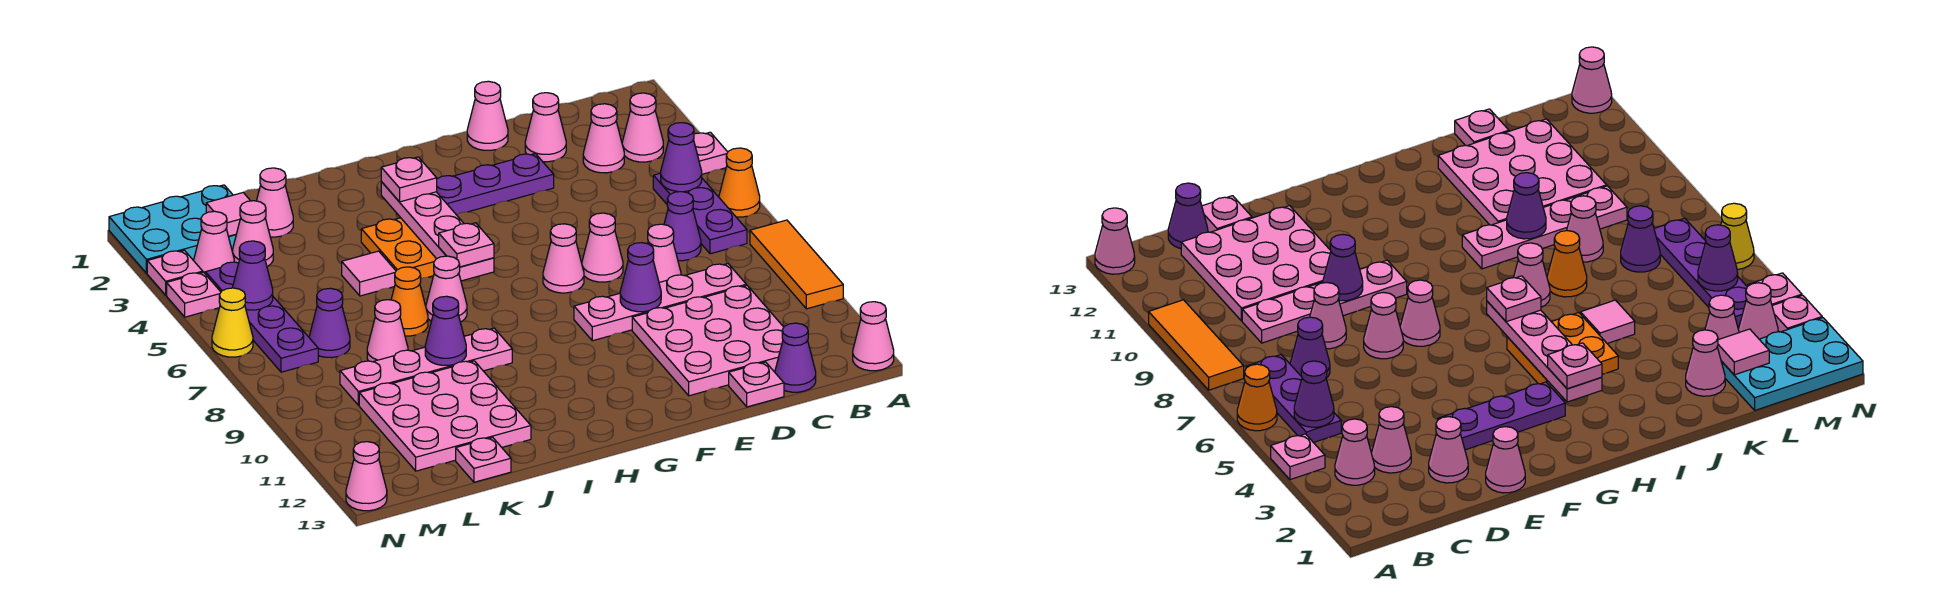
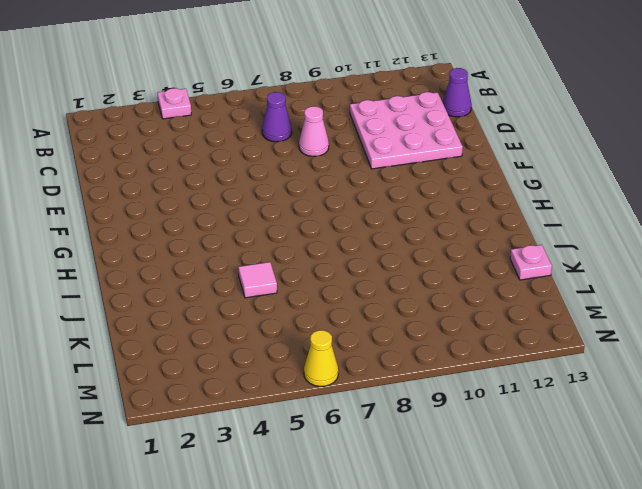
none -> orange cone A6 level 1
none -> orange tile A8:A10 level 1
none -> pink cone A13 level 1
none -> pink cone B3 level 1

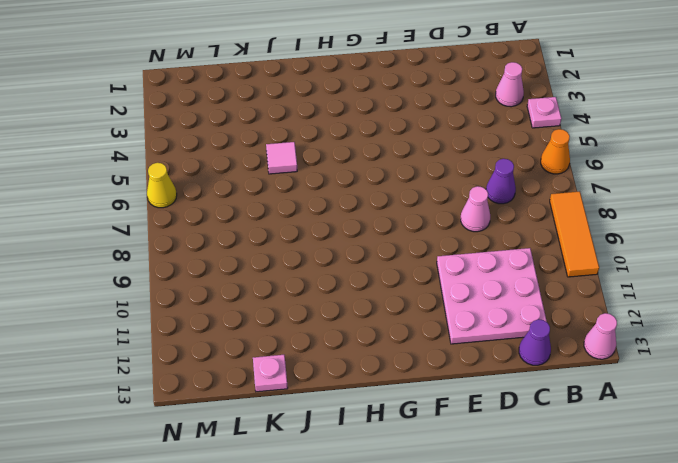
none -> purple plate B5:B7 level 1
none -> pink cone C3 level 1
none -> pink plate C9:F9 level 1
none -> pink cone D2 level 1

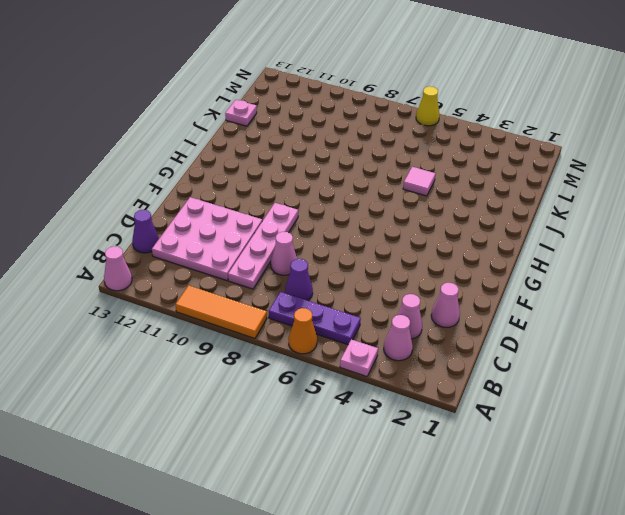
none -> pink plate D13 level 1
none -> pink cone E1 level 1
none -> purple plate E3:G3 level 1
none -> pink cone E7 level 1

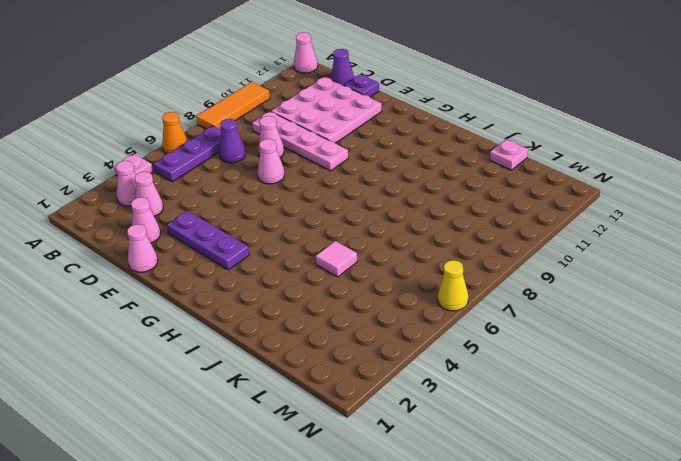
purple plate D13 level 1 -> pink plate D13 level 1
none -> pink cone F7 level 1
none -> orange plate H4:I5 level 1
none -> pink cone I7 level 1
none -> pink plate I9:L9 level 1

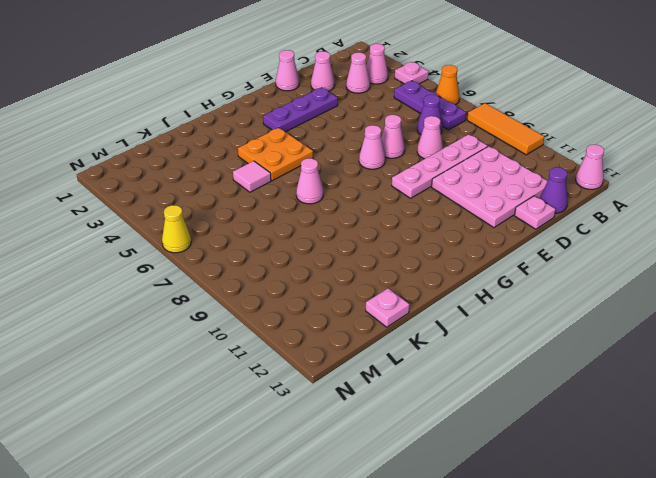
none -> pink plate I9:L9 level 1
none -> orange cone J7 level 1
none -> pink plate J10:L12 level 1
none -> pink cone K2 level 1

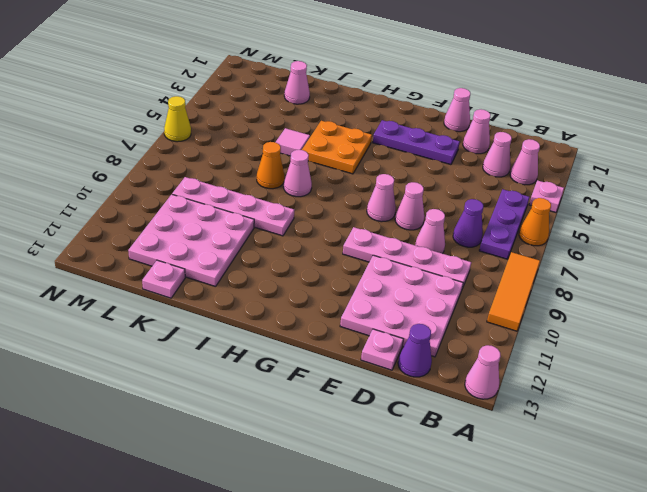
none -> pink cone K8 level 1
none -> cyan plate L1:N2 level 1
none -> pink cone L3 level 1
none -> purple cone L7 level 1

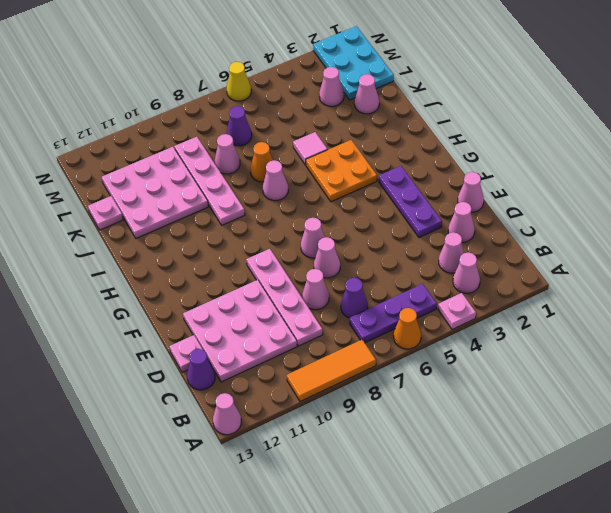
none -> pink cone M3 level 1
none -> purple plate M4:M7 level 1
none -> pink plate N3 level 1
none -> pink plate N4 level 1

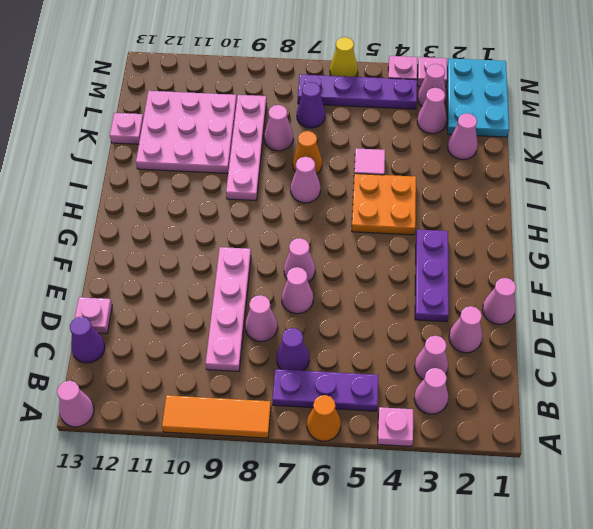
none -> pink plate C10:E12 level 1
none -> pink cone N13 level 1
none -> purple cone B5 level 2
none -> purple cone E9 level 2

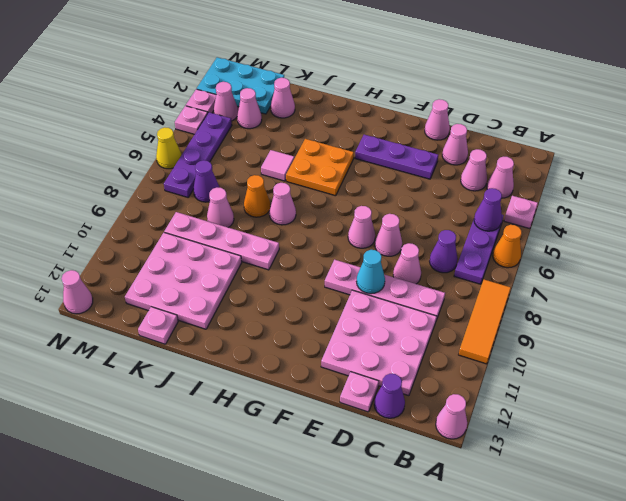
cyan cone E9 level 2 -> purple cone E9 level 2
none -> pink plate H3:H6 level 2
none -> purple cone J9 level 2
none -> pink tile L2 level 2
none -> purple cone M5 level 2

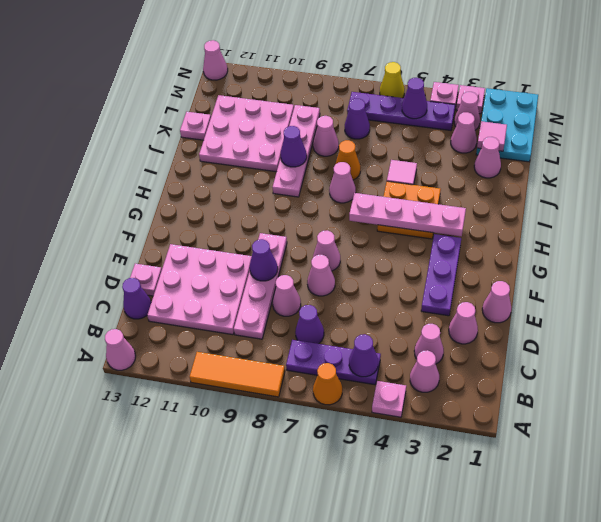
none -> pink plate H3 level 3
none -> pink plate H6 level 3

